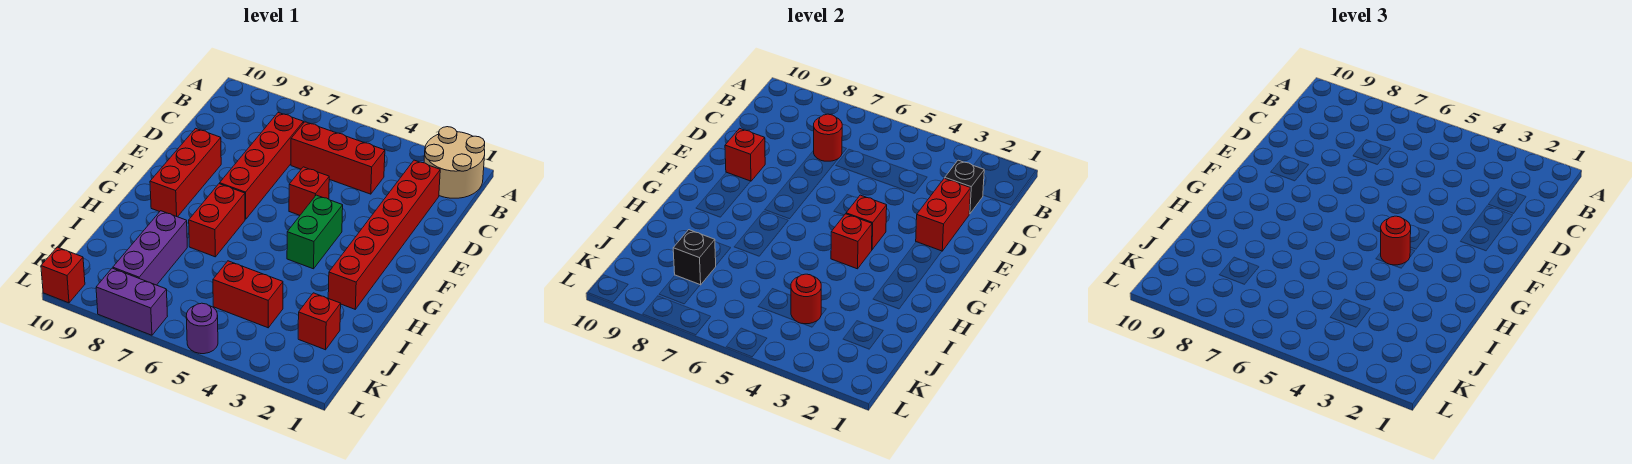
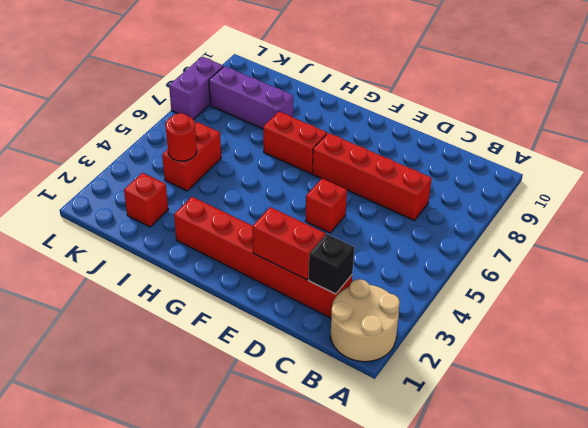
none -> red brick C4:C6 level 1
none -> red brick E9:G9 level 1
none -> green brick F4:G4 level 1

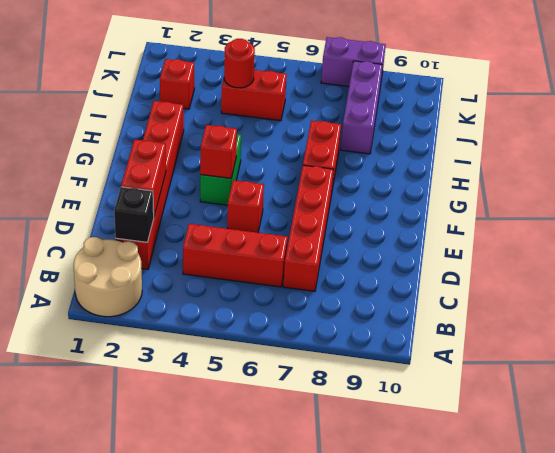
none -> red brick E9:G9 level 1
none -> purple round brick L5 level 1
none -> red brick L10 level 1

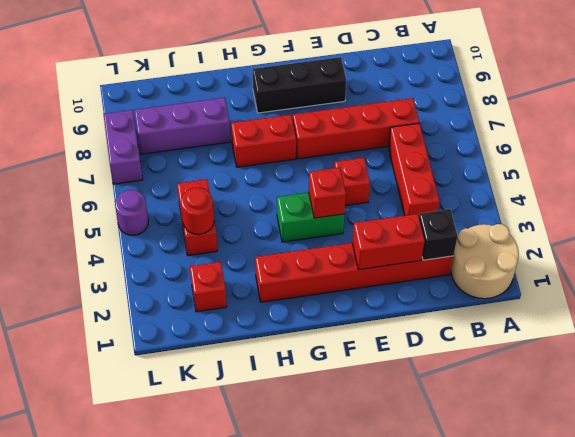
black brick E9:G9 level 1 -> red brick E9:G9 level 1
none -> red brick L10 level 1
none -> red round brick C7 level 2
none -> red brick E9 level 2

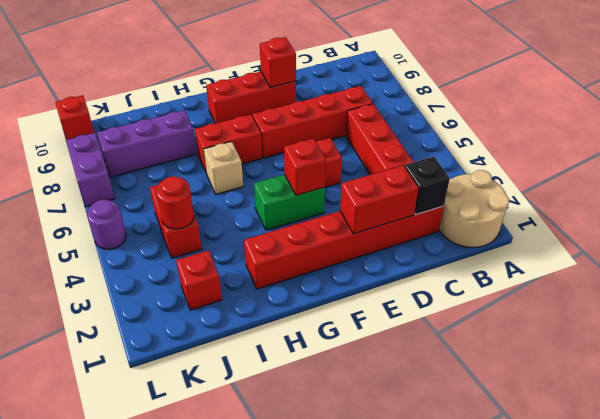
tan brick H6 level 1 -> none
none -> red round brick C7 level 2
none -> red brick G4 level 2
none -> black brick J8 level 2

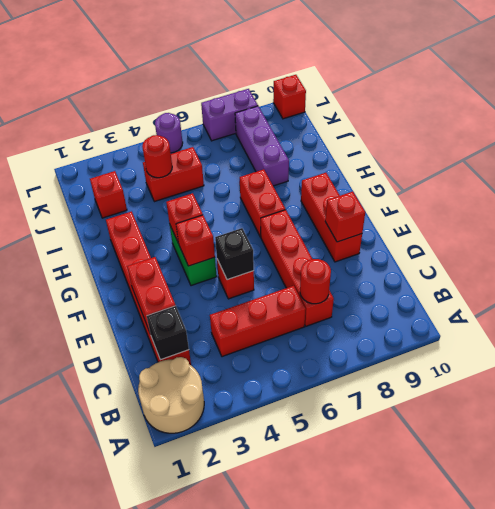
black brick E5 level 2 -> black brick J8 level 2
none -> red round brick G4 level 3

